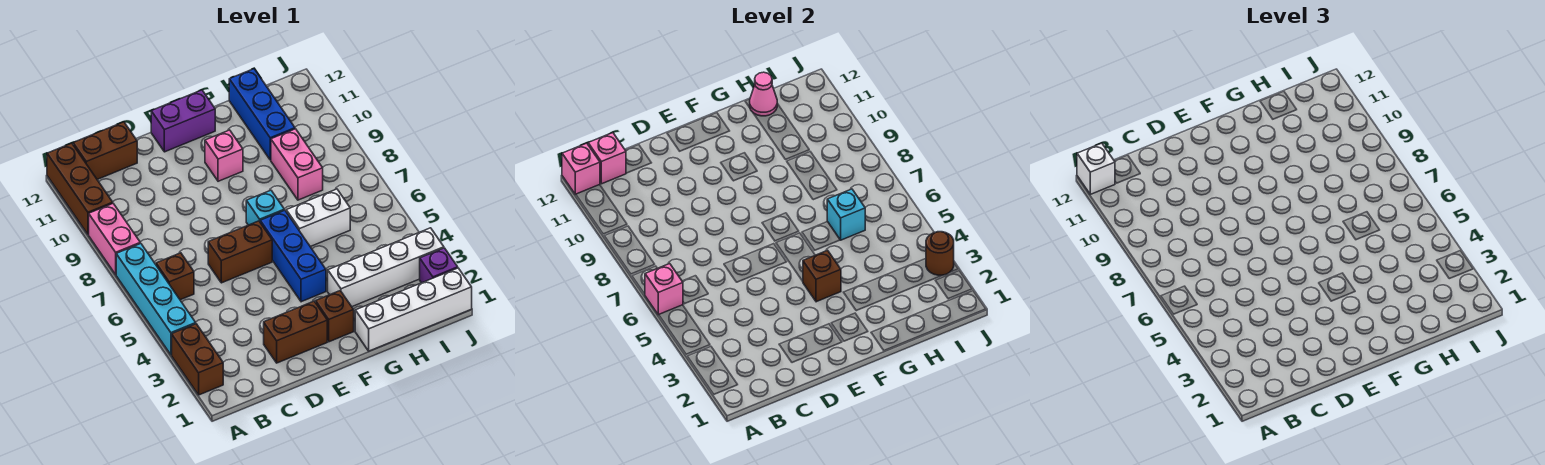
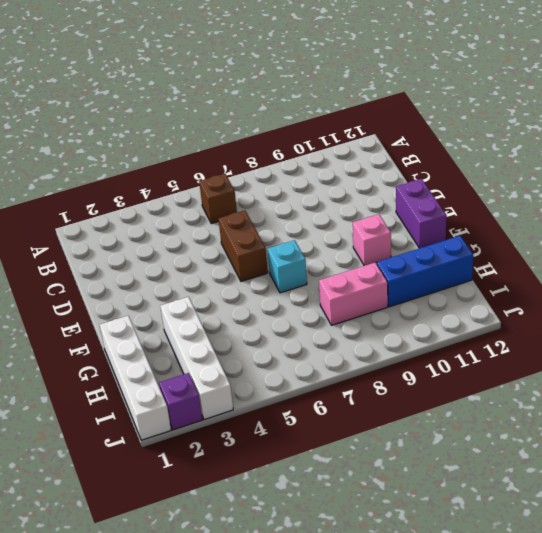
none -> brown brick A2:A3 level 1
none -> cyan brick A4:A7 level 1
none -> pink brick A8:A9 level 1

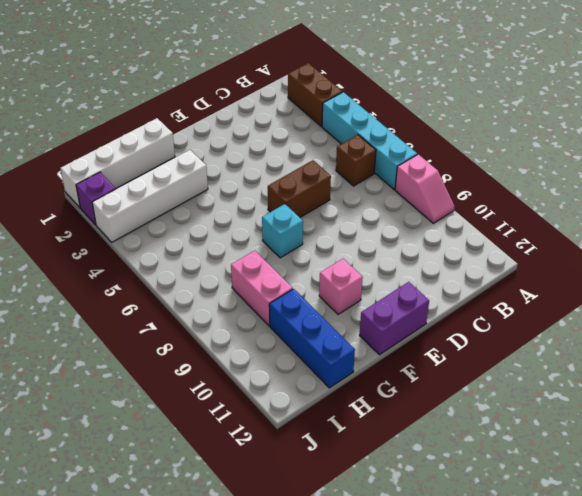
pink slope A8:A9 level 1 top 8 -> pink brick A8:A9 level 1
none -> brown brick A10:A12 level 1
none -> brown brick B12:C12 level 1
none -> brown brick D2:E2 level 1

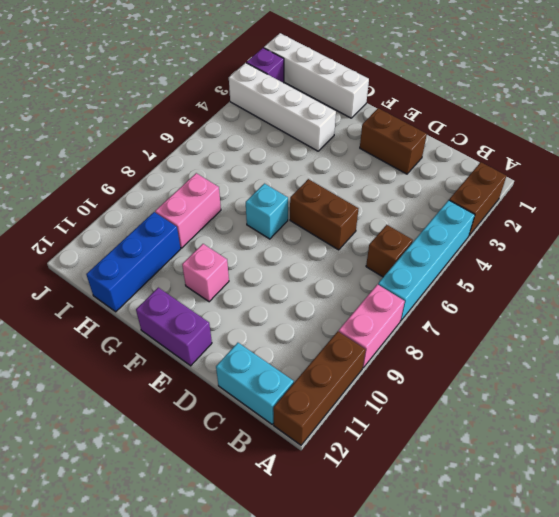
cyan brick B12:C12 level 1 -> brown brick B12:C12 level 1
none -> brown brick F2 level 1
none -> blue brick F4:F6 level 1
none -> white brick G6:H6 level 1

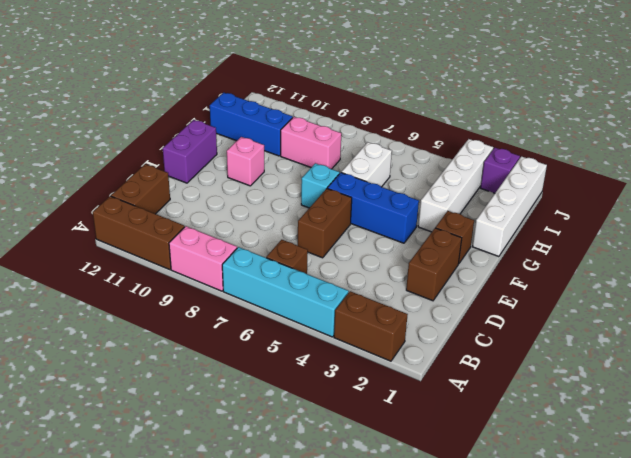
none -> pink brick A6 level 2
none -> pink brick A12 level 2
none -> pink brick B12 level 2

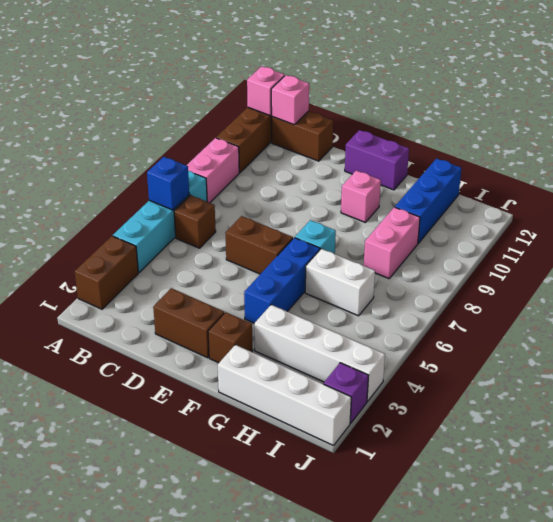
blue brick A6 level 2 -> pink brick A6 level 2
none -> brown brick F4 level 2
none -> cyan brick H6 level 2
none -> pink cone H12 level 2

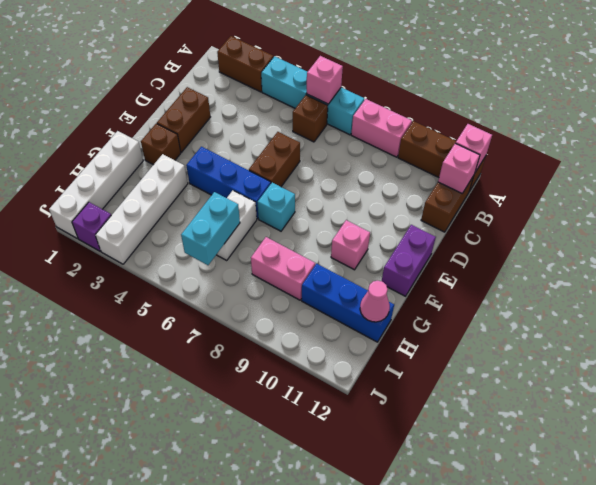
cyan brick H6:I6 level 2 -> cyan brick H6 level 2
none -> brown brick F4 level 2
none -> brown round brick J3 level 2
none -> white brick A12 level 3

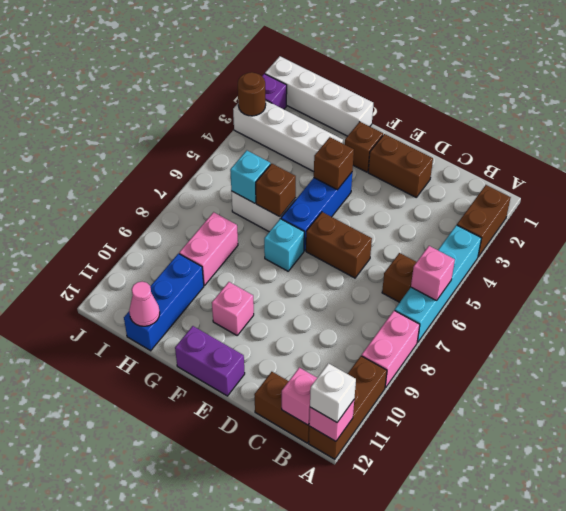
brown brick G6 level 2 -> none

